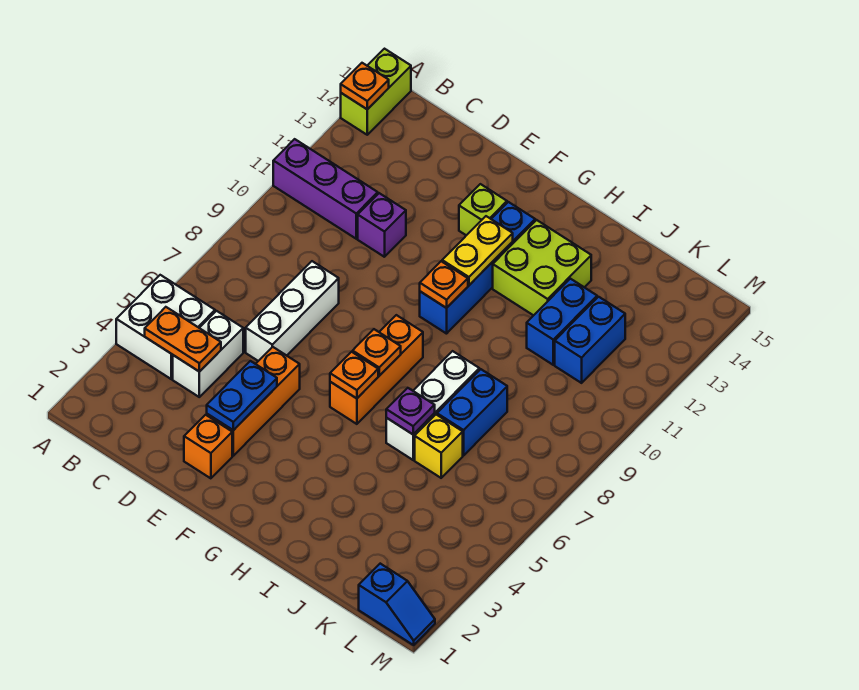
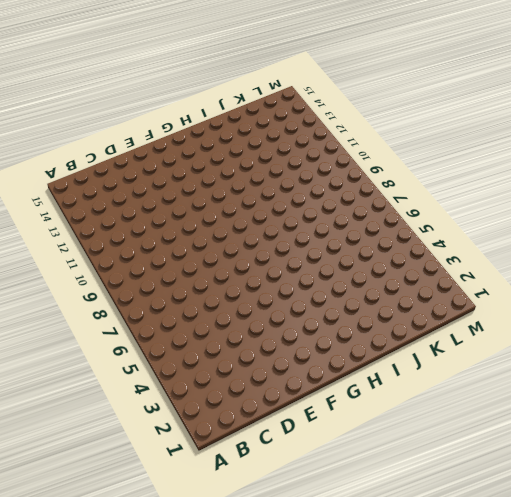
none -> white brick A4:B5 level 1
none -> purple brick A11:C11 level 1
none -> lime brick A14:A15 level 1

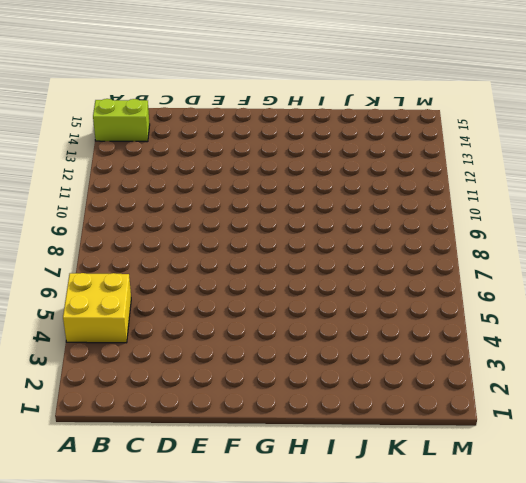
yellow brick A4:B5 level 1 -> white brick A4:B5 level 1
lime brick A14:B14 level 1 -> lime brick A14:A15 level 1
none -> purple brick A11:C11 level 1
none -> white brick C4:C5 level 1
none -> white brick D6:D8 level 1

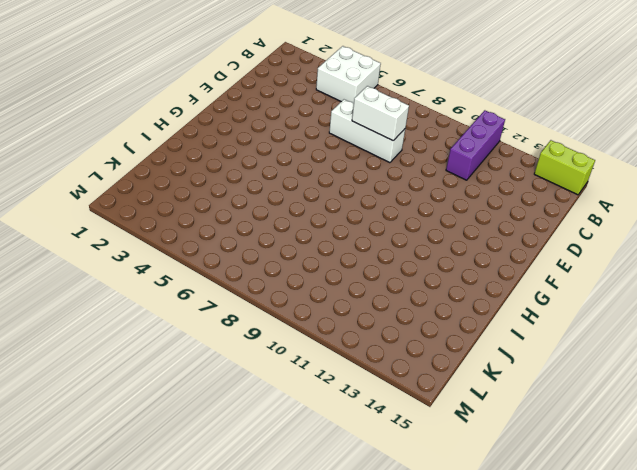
white brick D7:D8 level 2 -> white brick C4:C5 level 1
none -> purple brick D11 level 1
none -> orange brick E2 level 1
none -> orange brick E3:E5 level 1

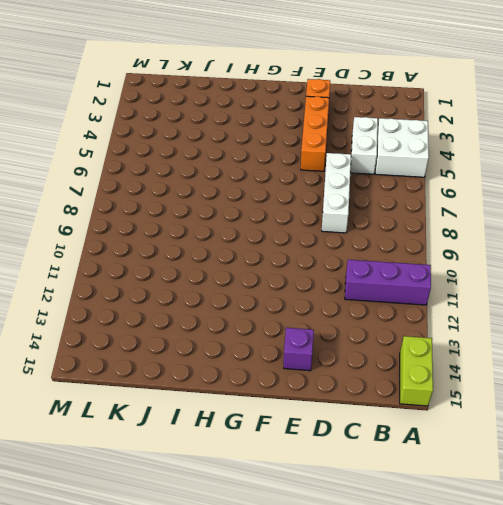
purple brick E14 level 1 -> purple brick D11 level 1
none -> lime brick F13 level 1
none -> orange brick G6:G8 level 1
none -> blue brick G10:G13 level 1

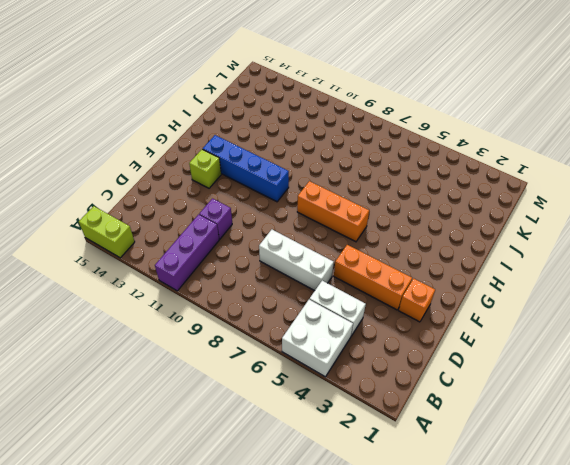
none -> lime brick H12:I13 level 1
none -> white brick I6:I8 level 1
none -> yellow brick J6 level 1

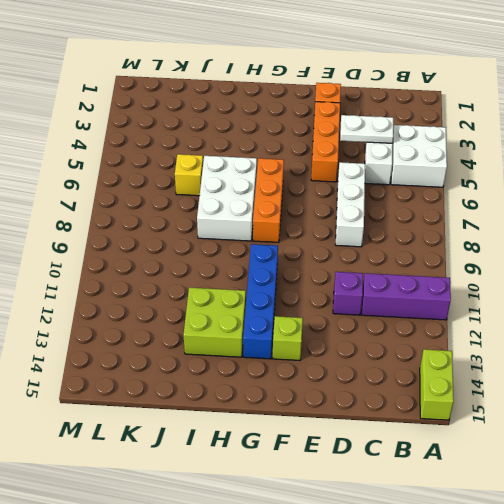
white plate C4:D4 level 2 -> orange plate B4:C4 level 2
white brick H6:I8 level 1 -> white brick I6:I8 level 1
none -> blue brick J7:J8 level 1
none -> blue brick J11:J12 level 1
none -> blue brick K11:K12 level 1

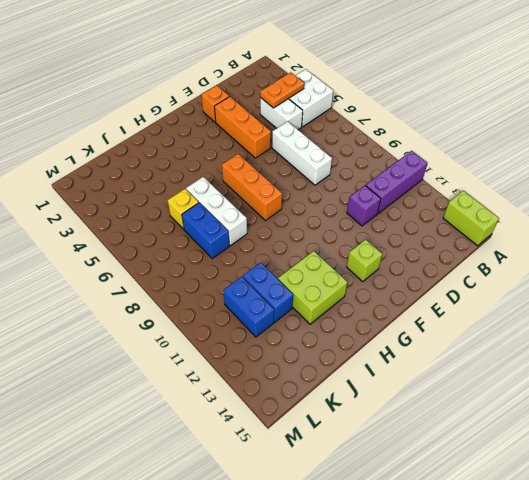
none -> blue brick G10:G13 level 1
none -> blue slope L1:M1 level 1 top L
none -> orange plate A14 level 2

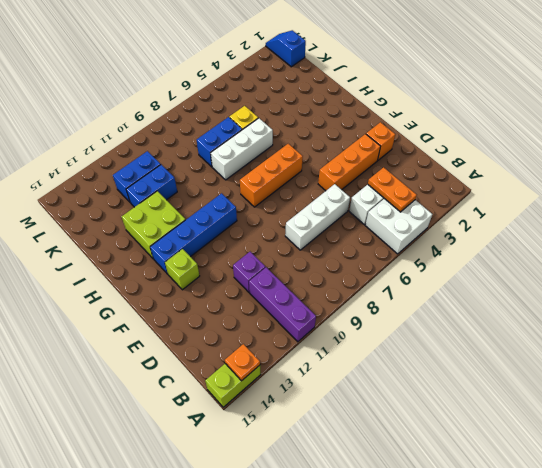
none -> blue plate E3:E4 level 2
none -> orange plate G6 level 2
none -> orange plate G7 level 2

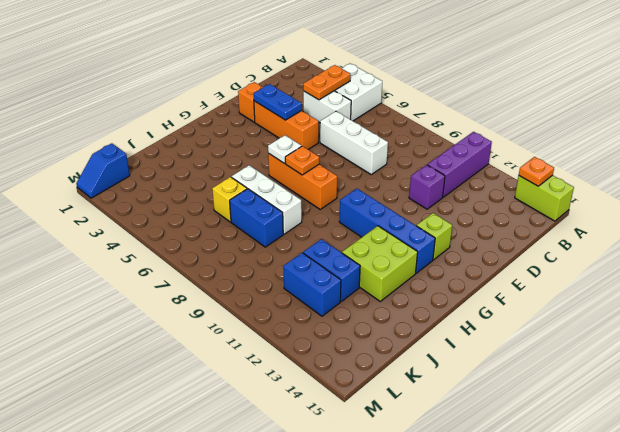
white plate G6 level 2 -> orange plate G6 level 2
none -> orange plate G10 level 2
none -> yellow plate G11:G12 level 2
none -> purple plate I6 level 2

